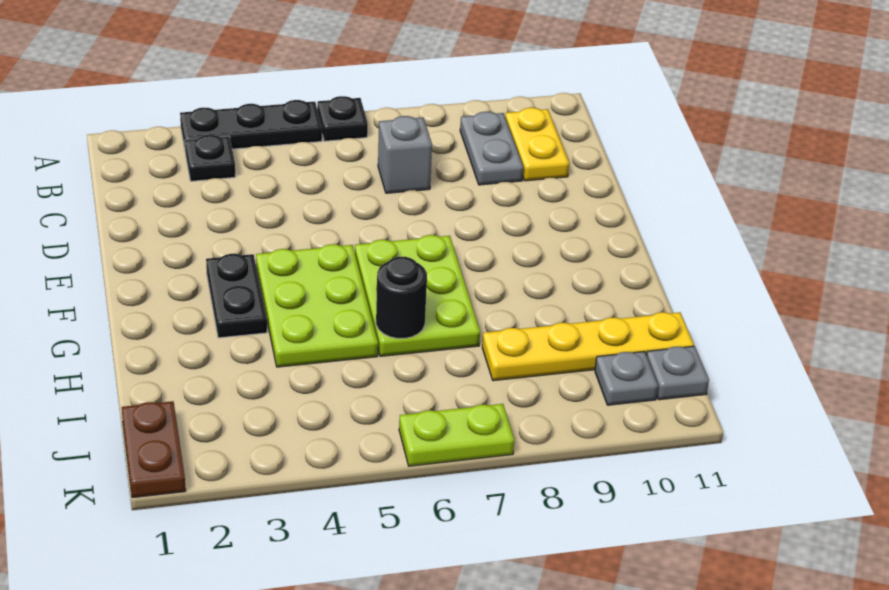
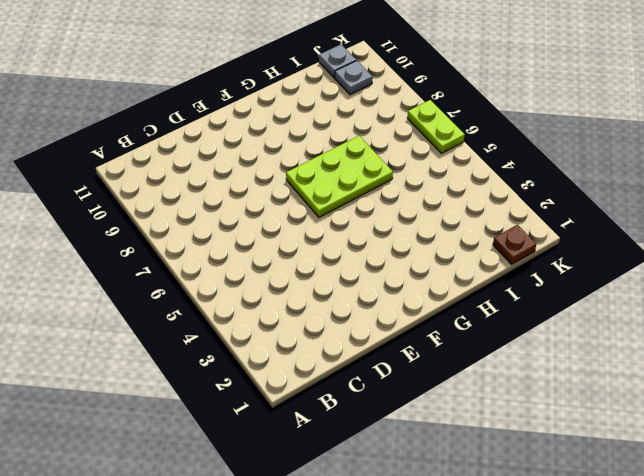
brown plate J1 level 1 -> brown plate J1:K1 level 1
none -> black plate A3:A5 level 1
none -> black plate A6 level 1
none -> black plate B3 level 1

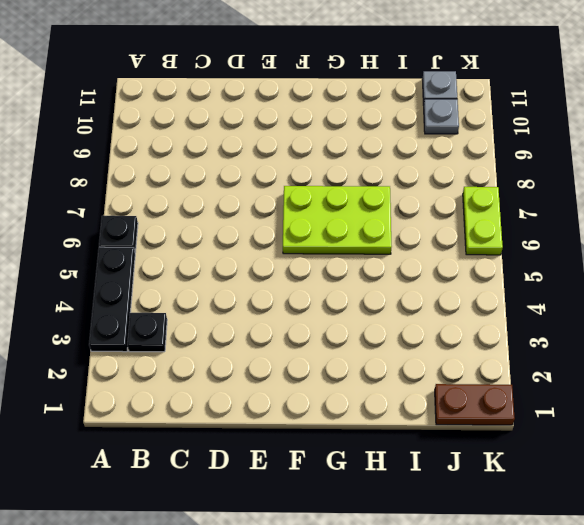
none -> grey plate B9:C9 level 1
none -> yellow plate B10:C10 level 1
none -> grey brick C7 level 1

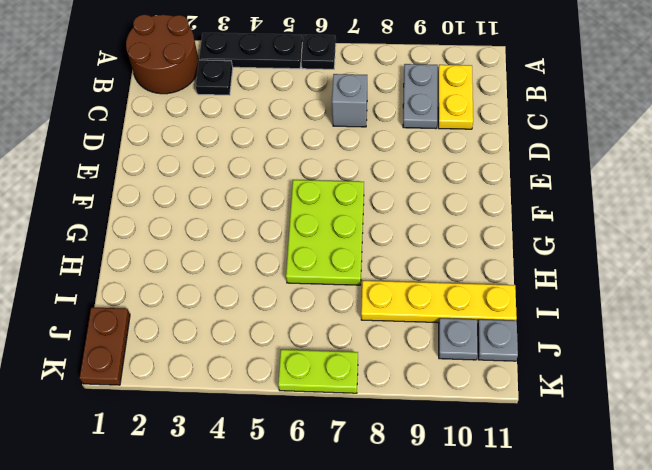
brown round brick A1:B2 level 1 -> none
none -> black plate F3:G3 level 1
none -> lime plate F4:H5 level 1
none -> black round brick H6 level 2

